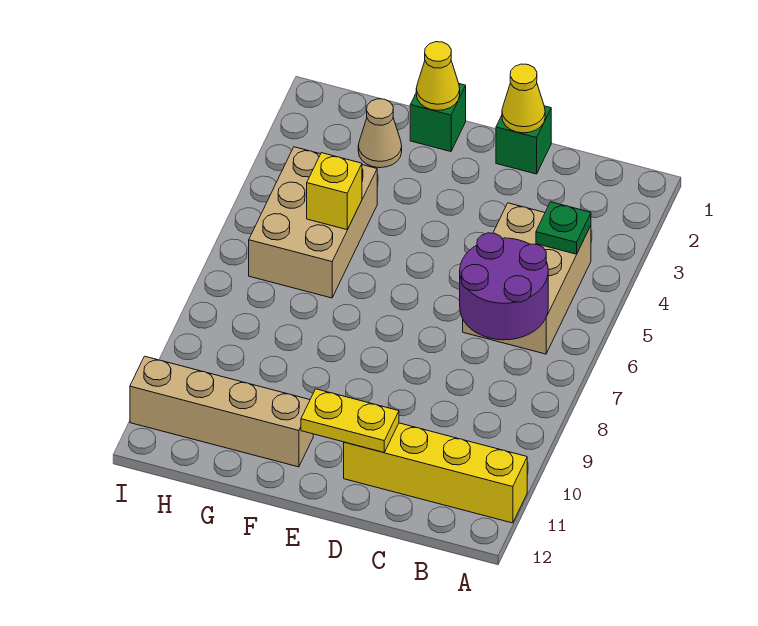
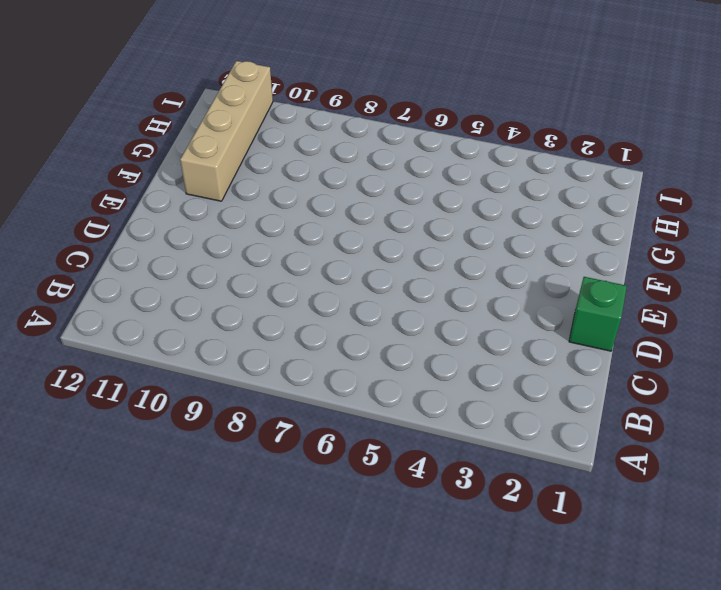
none -> yellow brick A11:D11 level 1
none -> tan brick B4:C6 level 1
none -> green brick F1 level 1

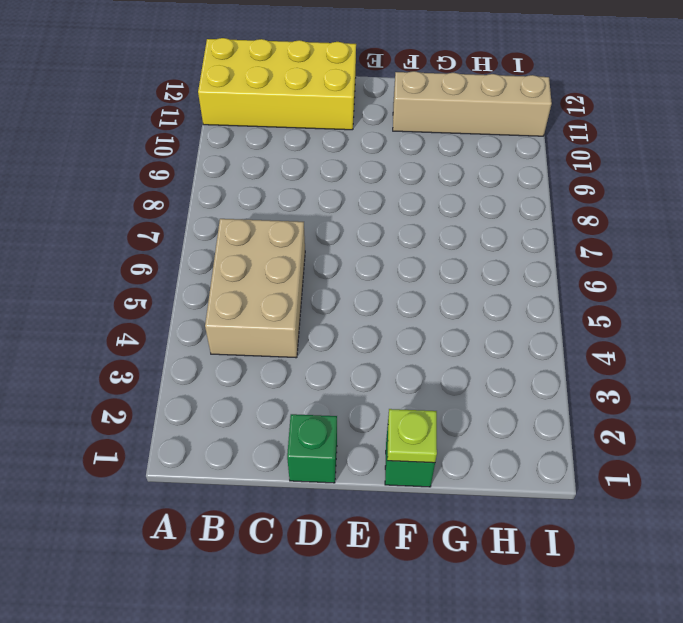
yellow brick A11:D12 level 1 -> yellow brick A11:D11 level 1
lime plate F1 level 2 -> yellow cone F1 level 2
none -> tan cone G2 level 1
none -> tan brick G4:H6 level 1
none -> green plate B4 level 2

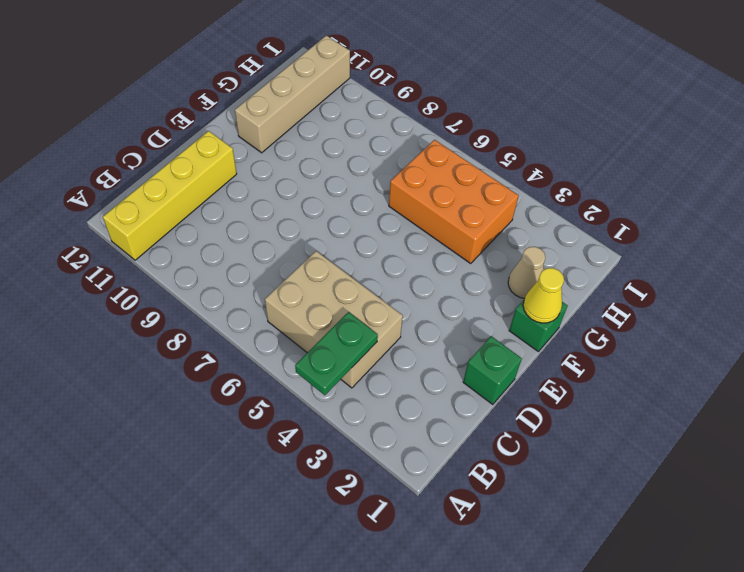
green plate A4:B4 level 2 -> green plate B4 level 2
orange brick G4:H6 level 1 -> tan brick G4:H6 level 1
none -> purple round brick B6:C7 level 2
none -> yellow cone D1 level 2
none -> yellow plate D11:E11 level 2

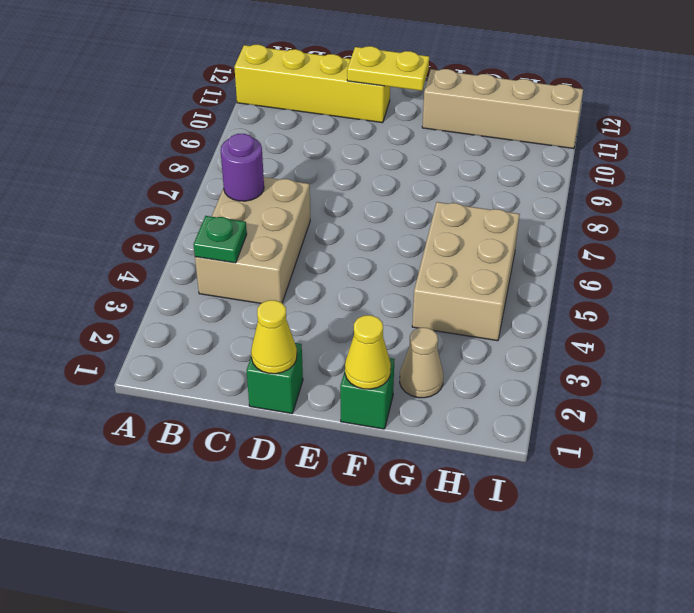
purple round brick B6 level 2 -> purple round brick B6:C7 level 2
none -> yellow brick G5 level 2

